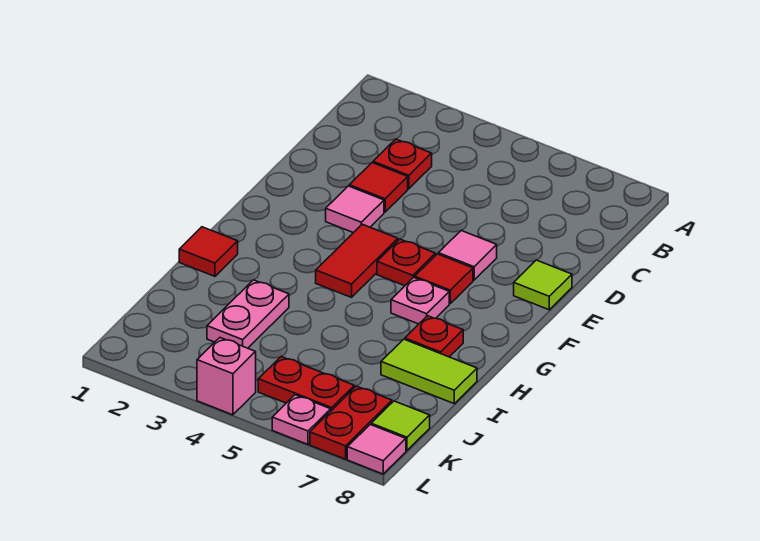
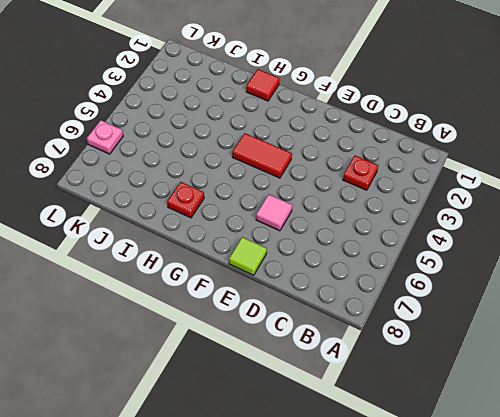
none -> red tile D3 level 1
none -> pink tile E3 level 1
none -> red plate F5 level 1

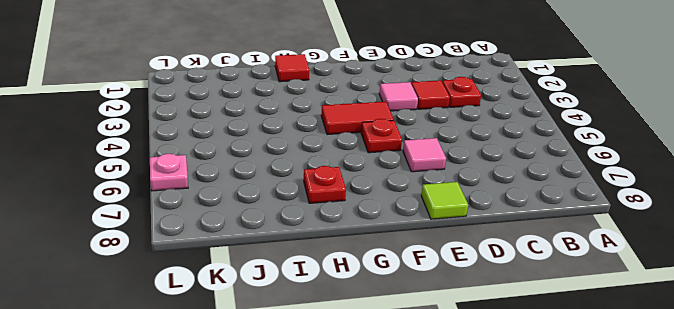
none -> red tile F6 level 1
none -> pink plate G6 level 1
none -> pink plate I3:J3 level 1

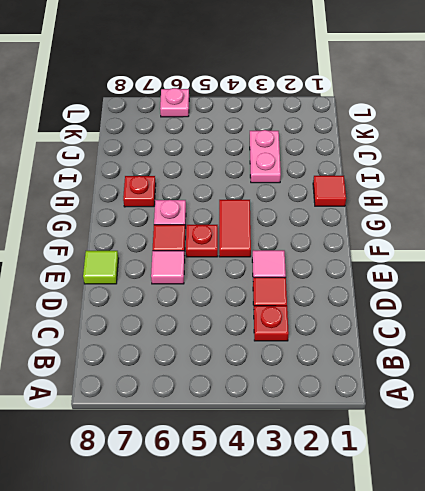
none -> lime tile I7:I8 level 1
none -> red plate K5:K6 level 1
none -> red plate K7:L7 level 1

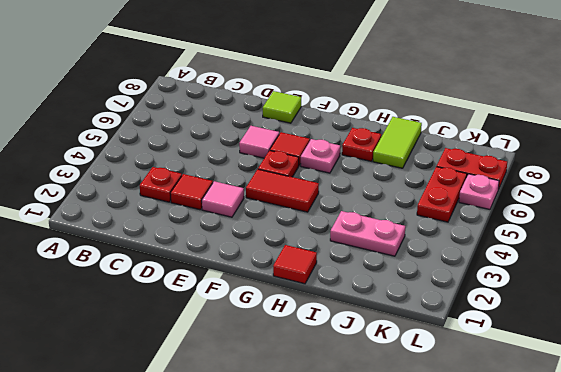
none -> lime tile K8 level 1
none -> pink brick L4 level 1
none -> pink tile L8 level 1

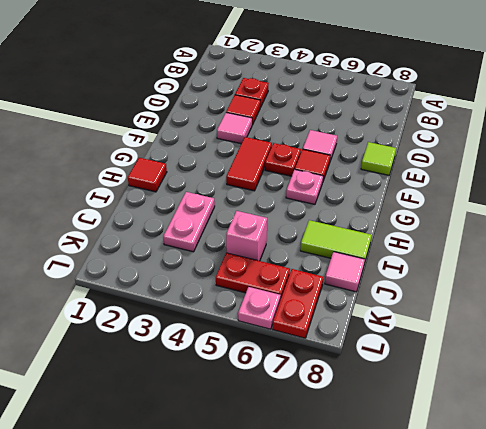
pink brick J5 level 1 -> pink brick L4 level 1
pink tile J8 level 1 -> pink tile L8 level 1
none -> red plate H7 level 1
none -> lime tile K8 level 1

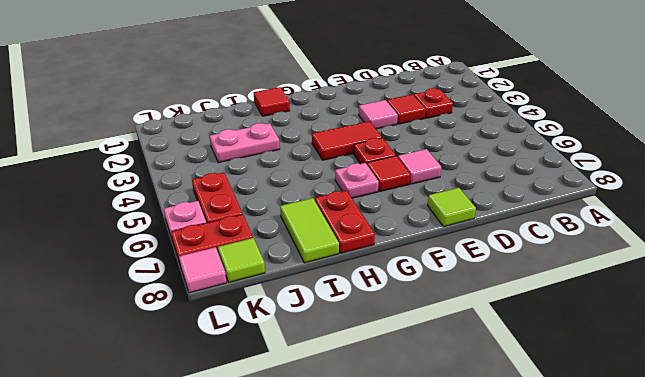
red plate H7:H8 level 1 -> red plate H7 level 1
none -> pink brick L4 level 1

